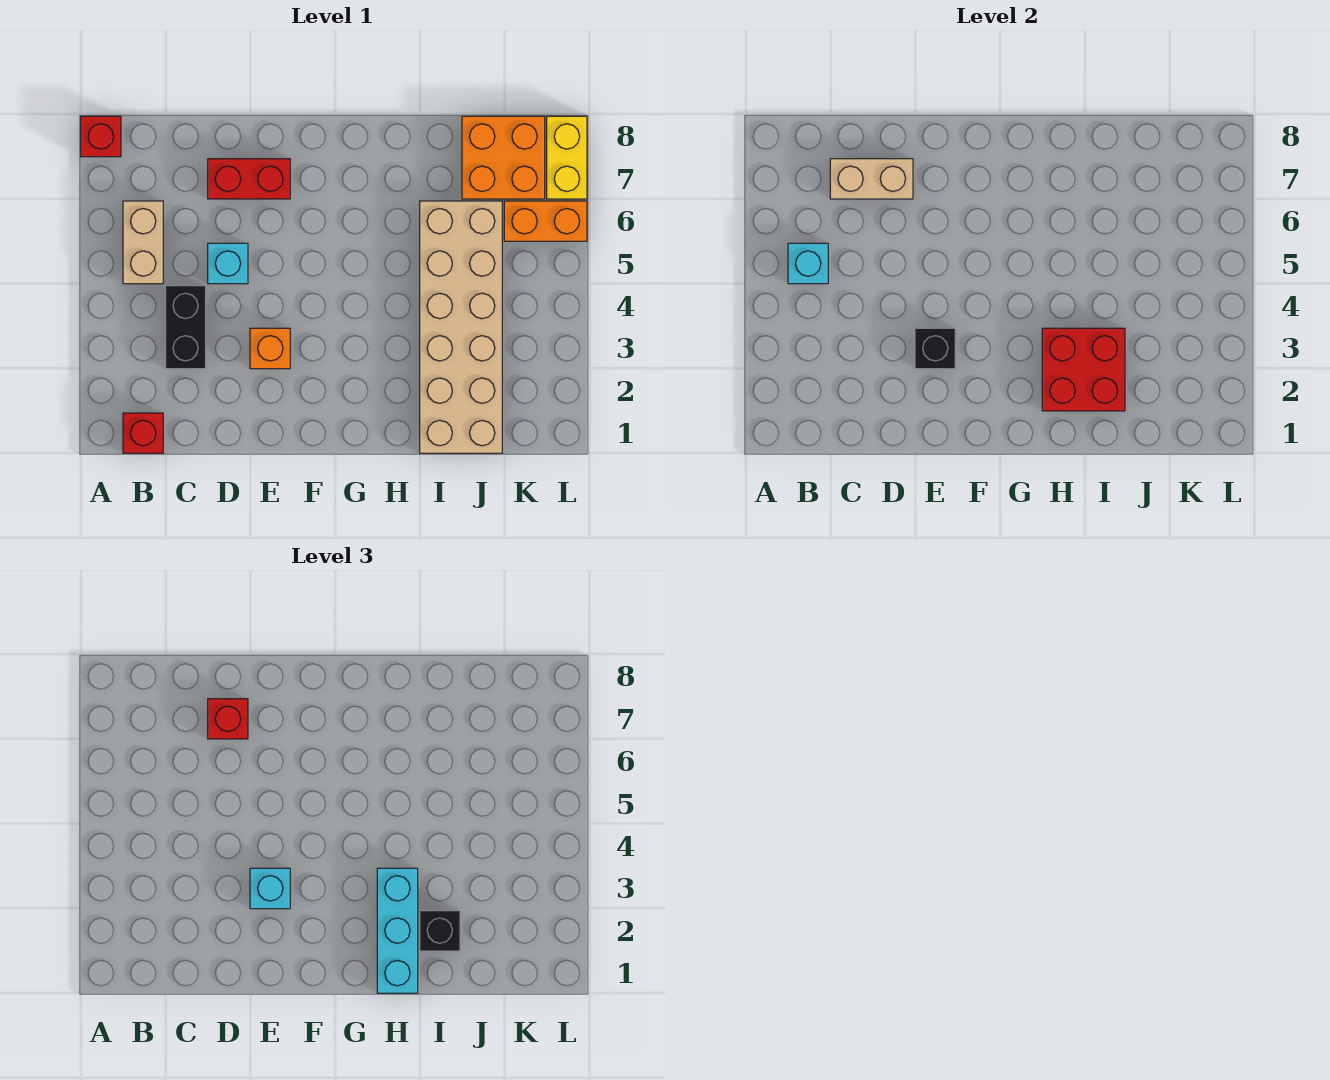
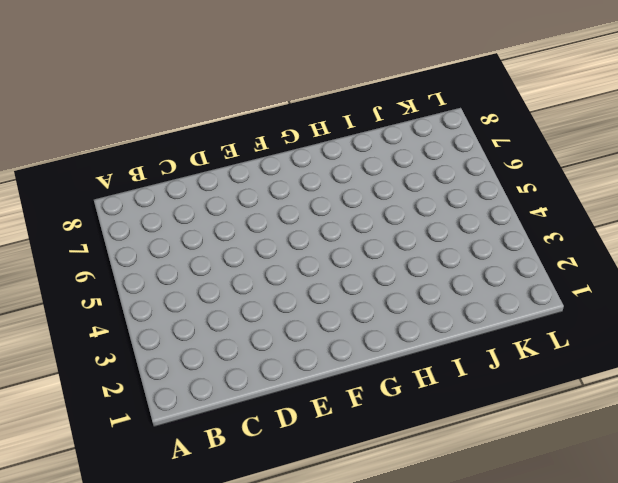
none -> red brick A8 level 1
none -> red brick B1 level 1
none -> tan brick B5:B6 level 1

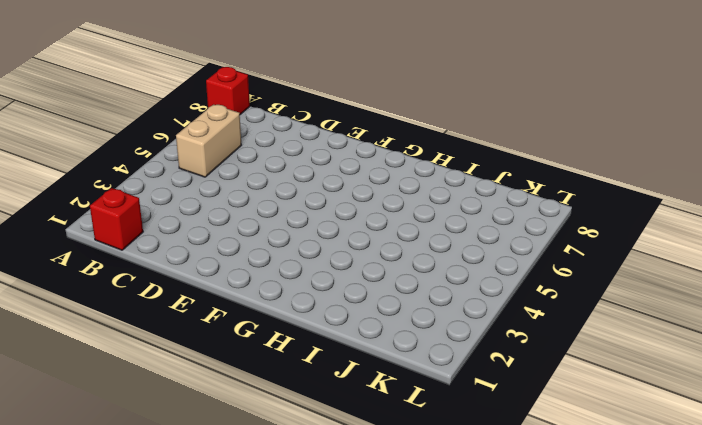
none -> black brick C3:C4 level 1
none -> cyan brick D5 level 1
none -> red brick D7:E7 level 1

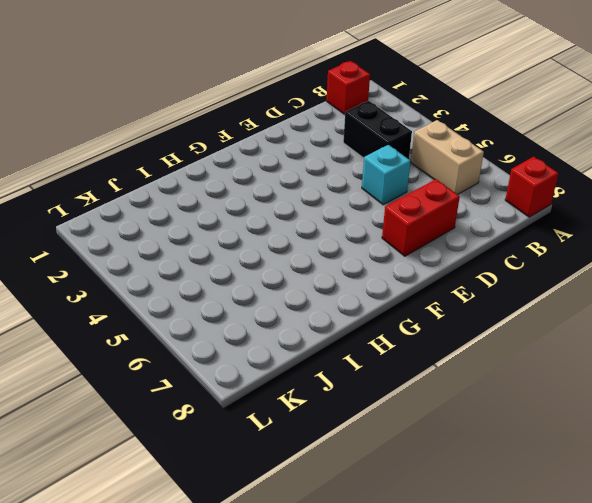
none -> orange brick E3 level 1
none -> tan brick I1:J6 level 1
none -> orange brick J7:K8 level 1

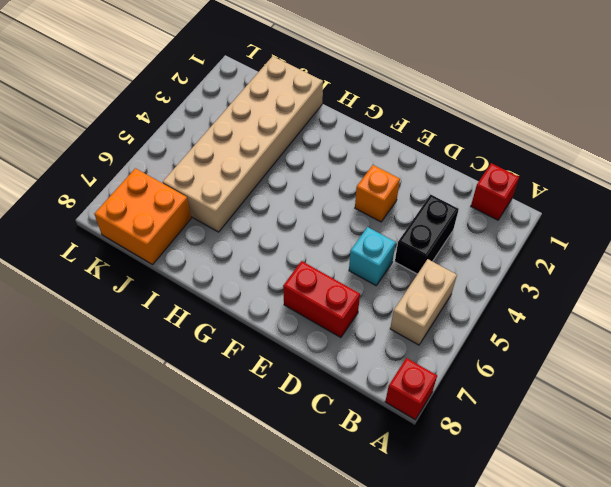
none -> orange brick K6:L6 level 1
none -> yellow brick L7:L8 level 1
none -> cyan brick B5 level 2

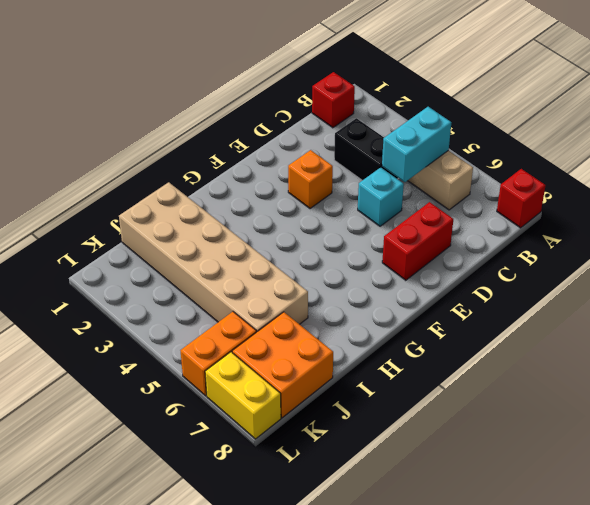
cyan brick B5:C5 level 2 -> cyan brick B5 level 2
none -> tan brick C7:D7 level 2
none -> black brick E3 level 2
none -> red brick H2:I3 level 2

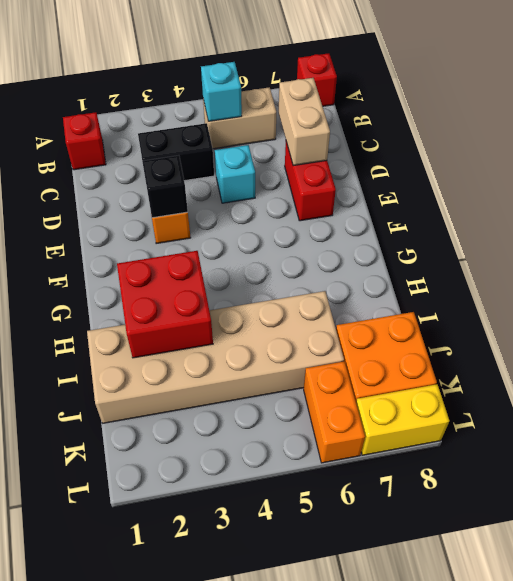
none -> red brick D7 level 3
none -> cyan brick E3 level 3
none -> cyan brick H1:H3 level 3

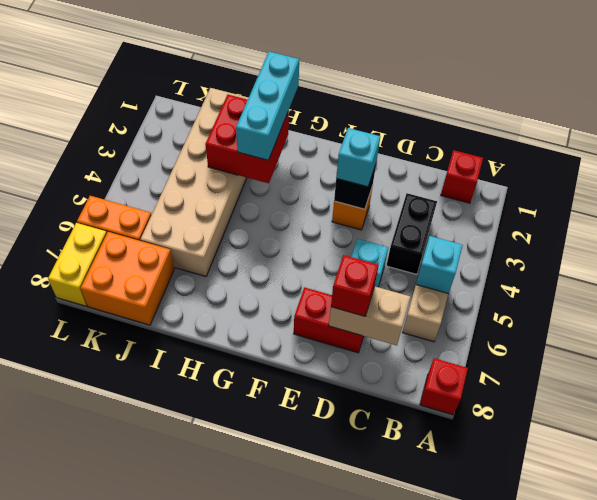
none -> black brick I2 level 3

